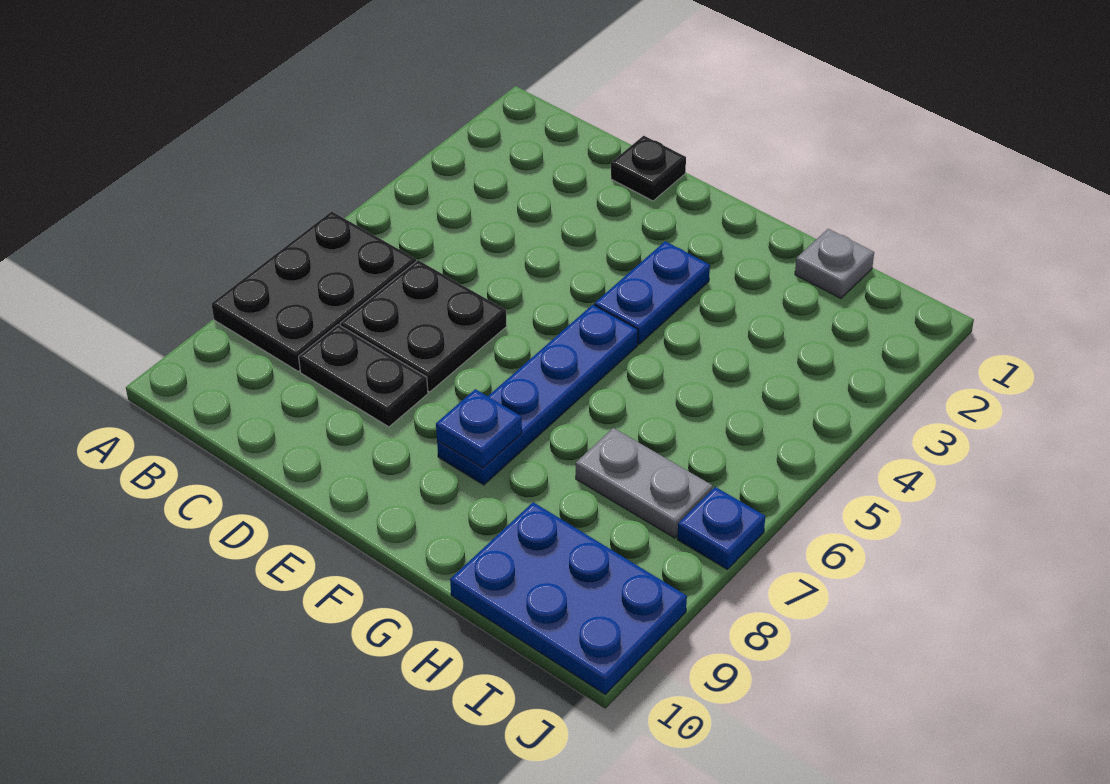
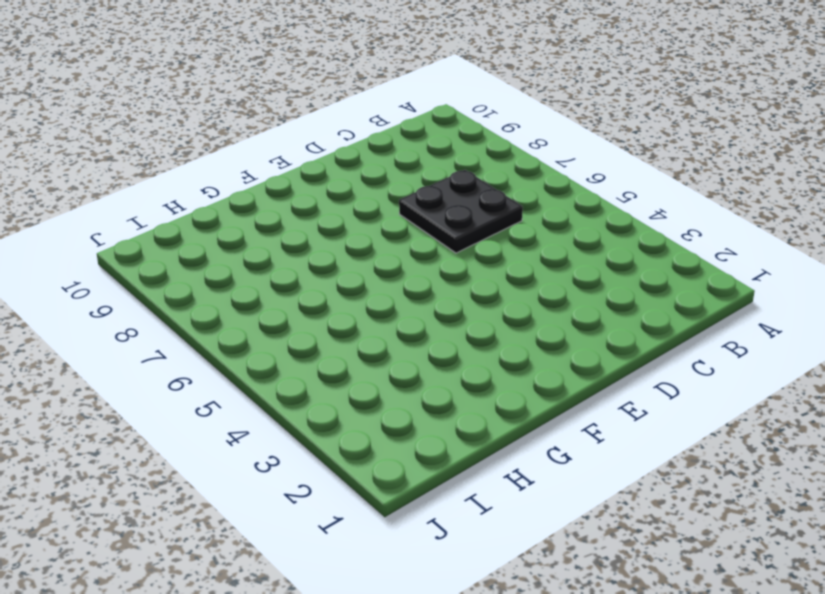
none -> black plate A6:B8 level 1
none -> black plate C8:D8 level 1

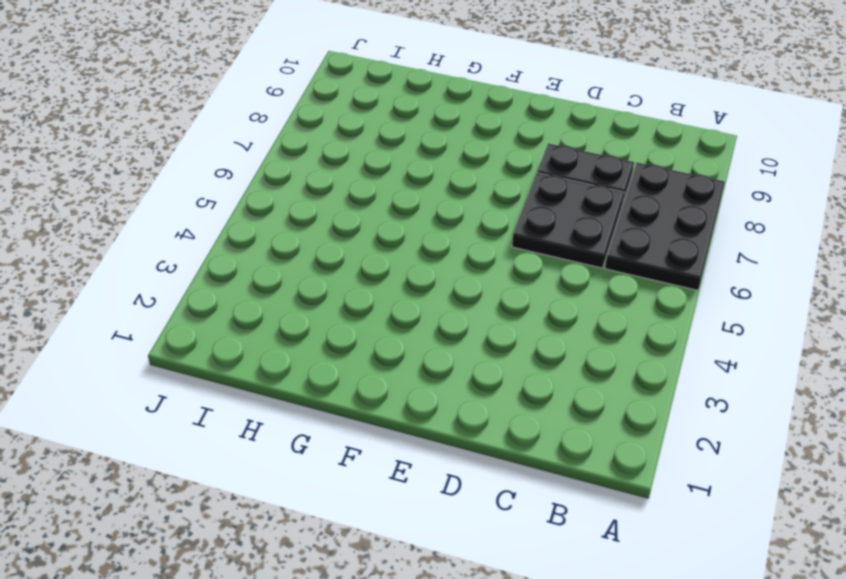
none -> black plate D1 level 1
none -> blue plate F3:F4 level 1

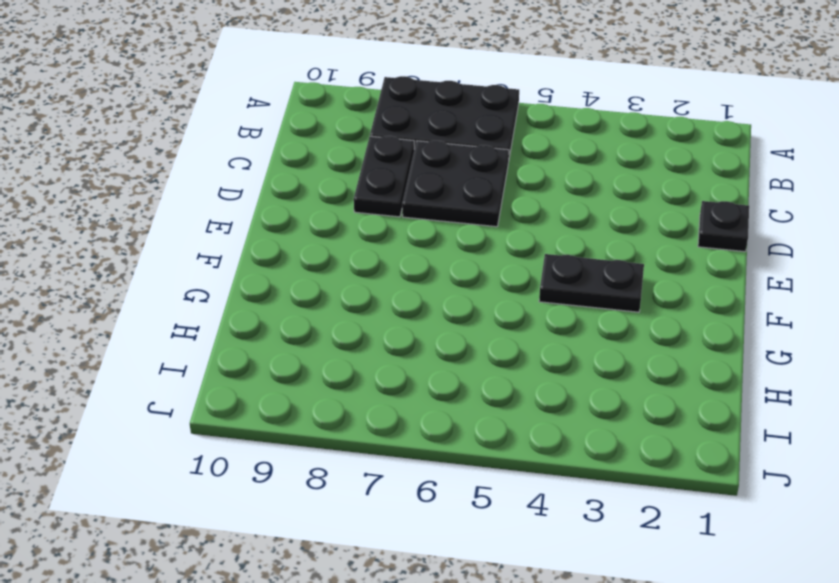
black plate F3:F4 level 1 -> blue plate F3:F4 level 1
none -> blue plate F5:F8 level 1
none -> grey plate H1 level 1

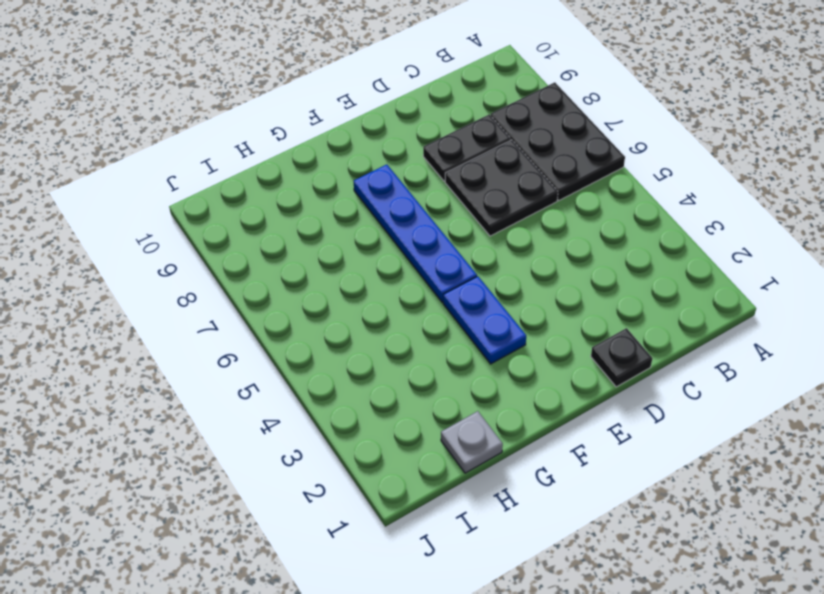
none -> grey plate H7:I7 level 1
none -> blue plate H9:J10 level 1

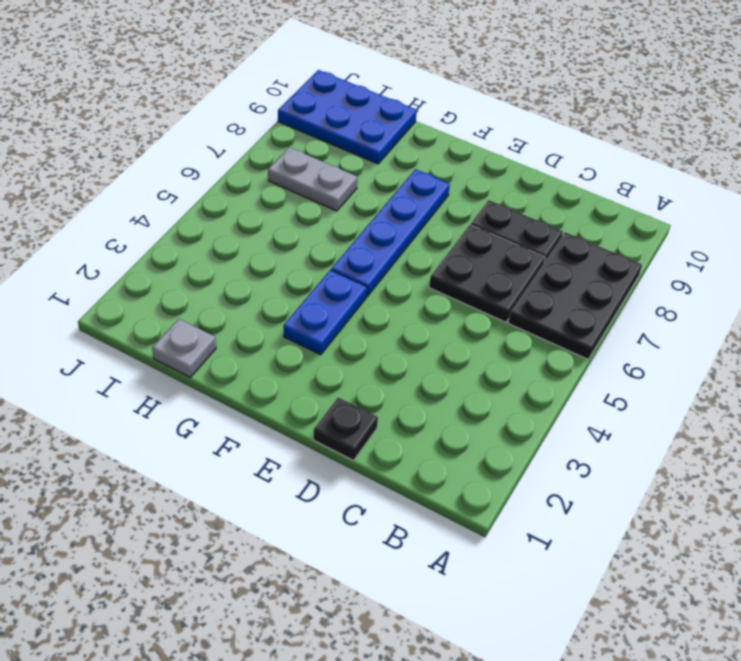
none -> blue plate J7 level 1
none -> blue plate F8 level 2

